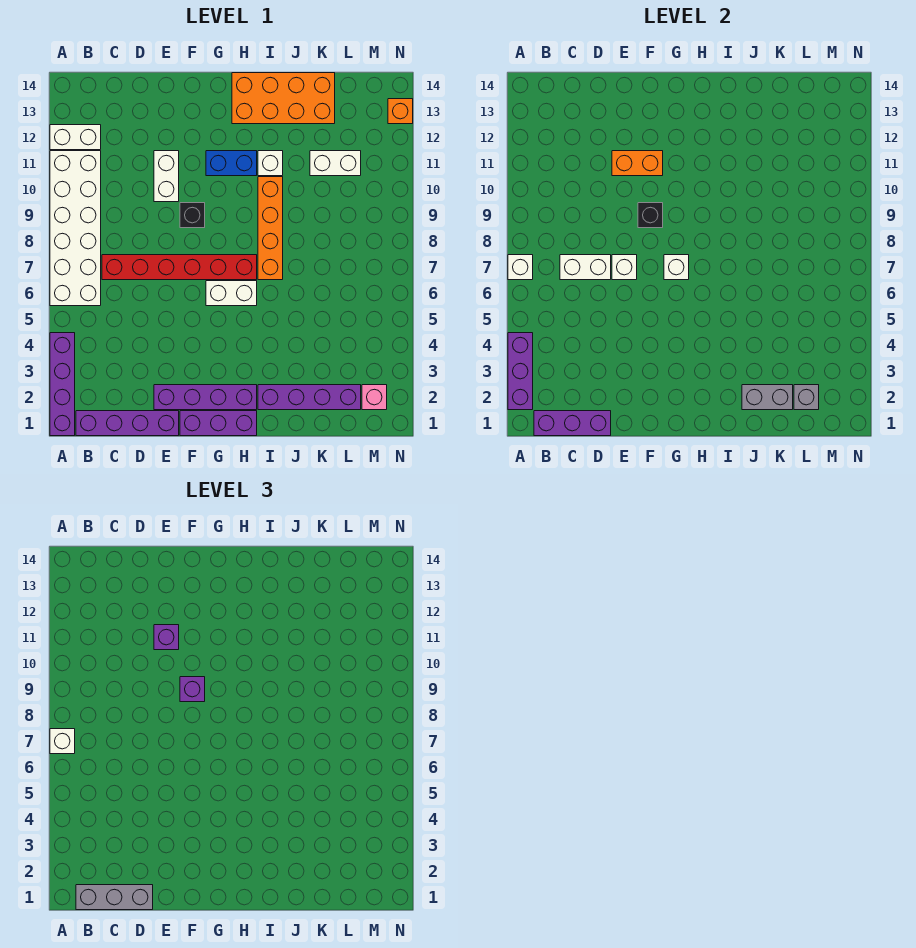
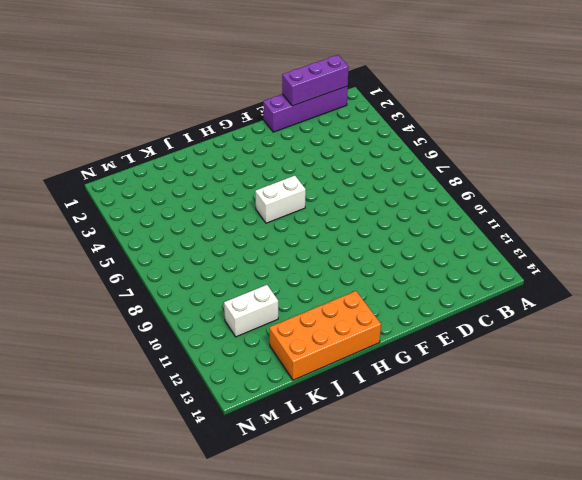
none -> purple brick A1:A4 level 1
none -> white brick A6:B11 level 1
none -> white brick A12:B12 level 1
none -> red brick C7:H7 level 1

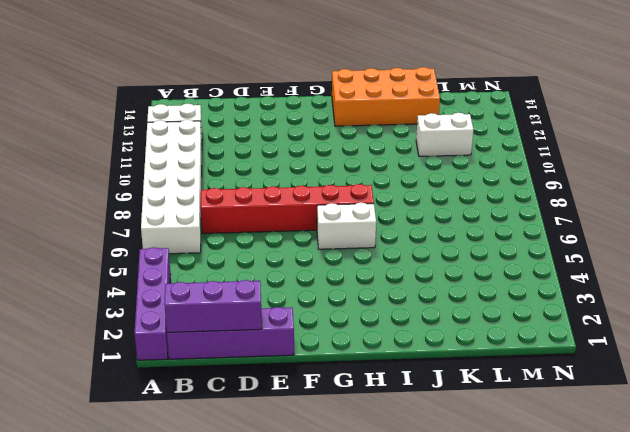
none -> purple brick E2:H2 level 1
none -> white brick E10:E11 level 1
none -> purple brick F1:H1 level 1
none -> black brick F9 level 1

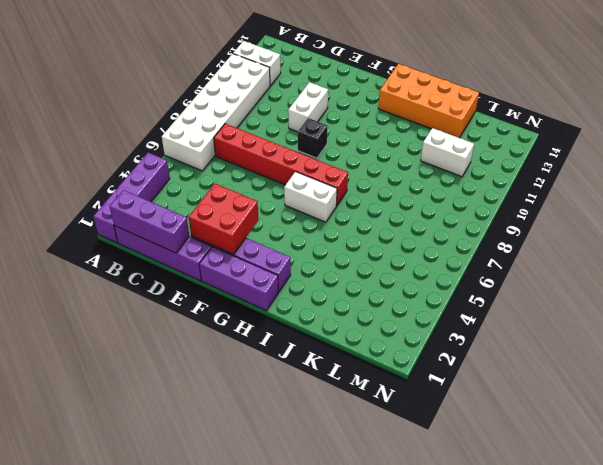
red brick E2:F3 level 2 -> none
none -> blue brick G11:H11 level 1
none -> purple brick I2:L2 level 1
none -> orange brick I7:I10 level 1
none -> white brick I11 level 1

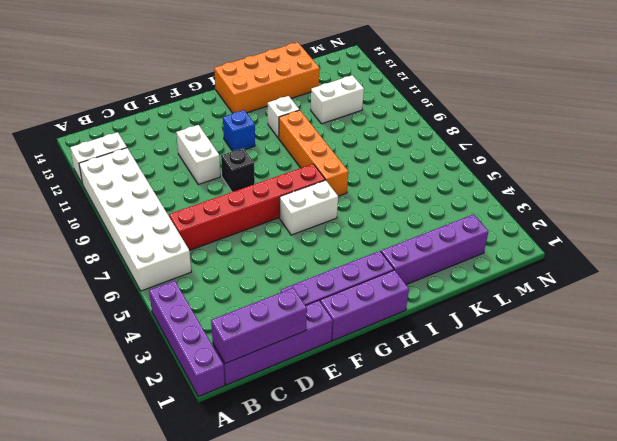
blue brick G11 level 1 -> blue brick G11:H11 level 1
none -> pink brick M2 level 1
none -> orange brick N13 level 1
none -> purple brick A2:A4 level 2
none -> white brick A7 level 2

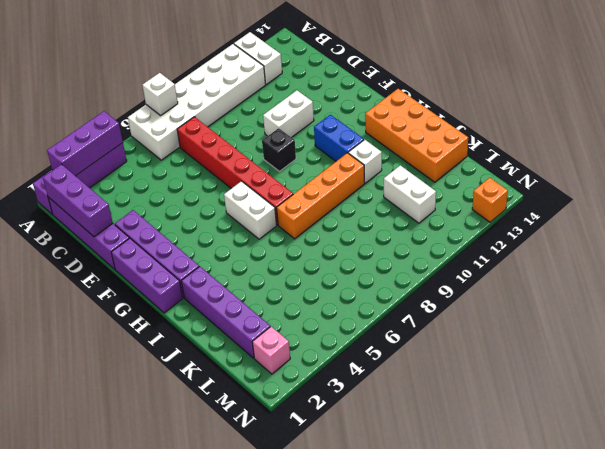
none -> white brick C7:D7 level 2
none -> white brick E7 level 2
none -> orange brick E11:F11 level 2
none -> black brick F9 level 2

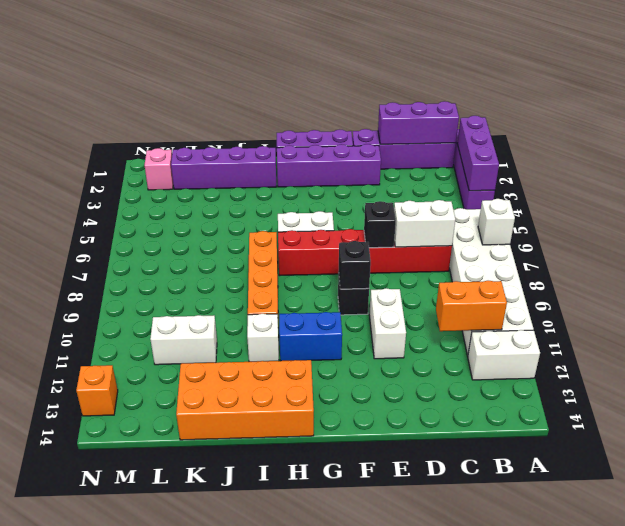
orange brick B11:C11 level 2 -> orange brick E11:F11 level 2
black brick E7 level 2 -> white brick E7 level 2
none -> white brick G7 level 2
none -> grey brick J2:K2 level 2
none -> grey brick L2 level 2
none -> white brick A7 level 3

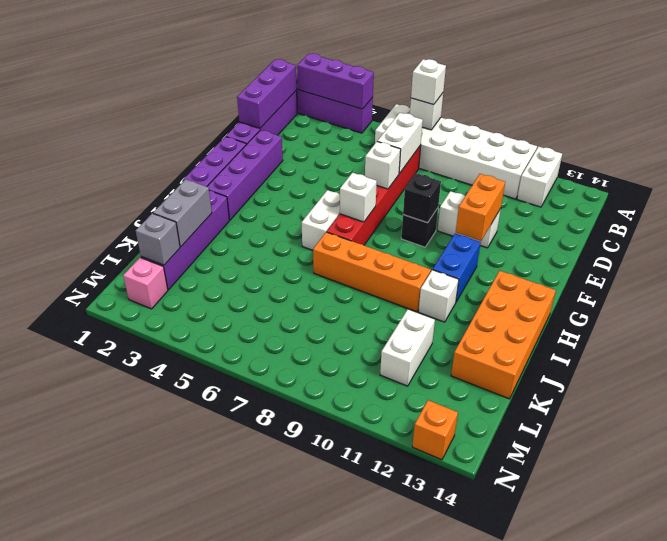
none -> grey brick B1:D1 level 3
none -> purple brick E11 level 3
none -> purple brick F9 level 3

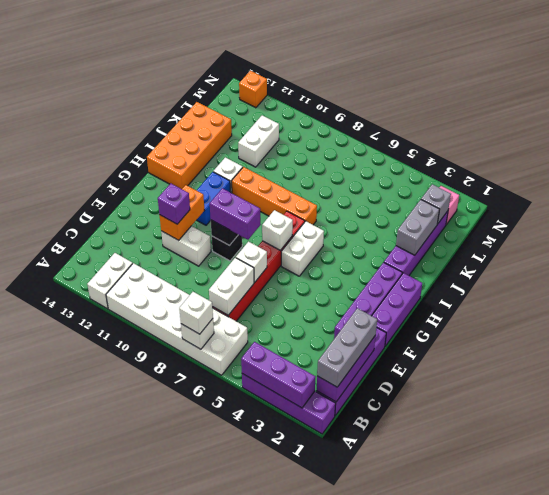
purple brick F8:F9 level 3 -> purple brick F9 level 3

